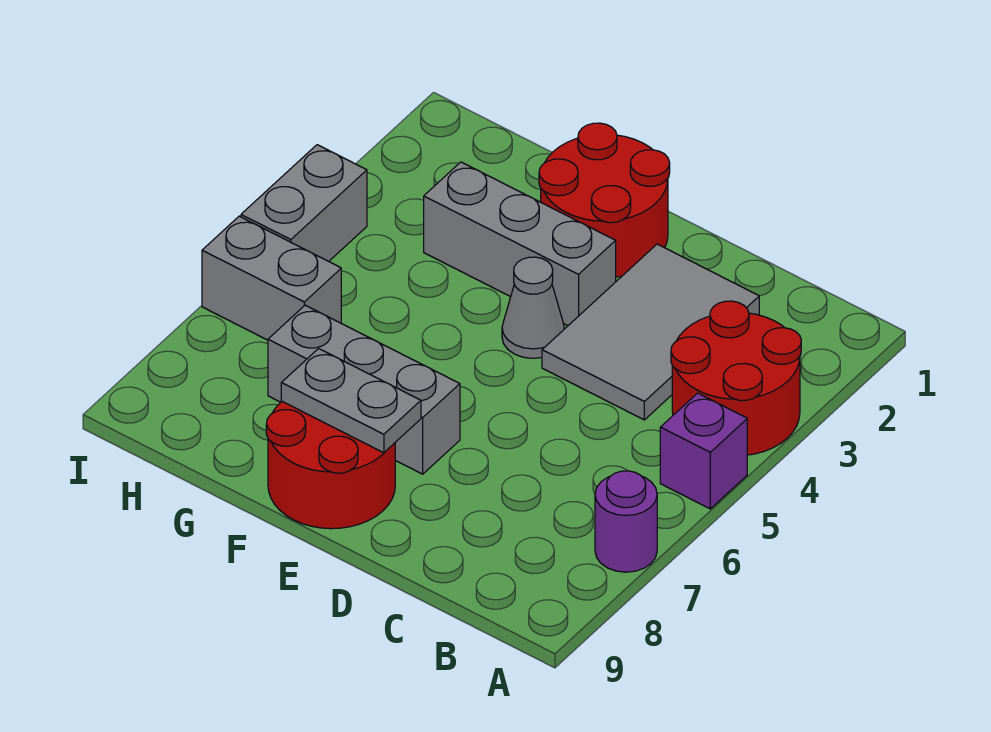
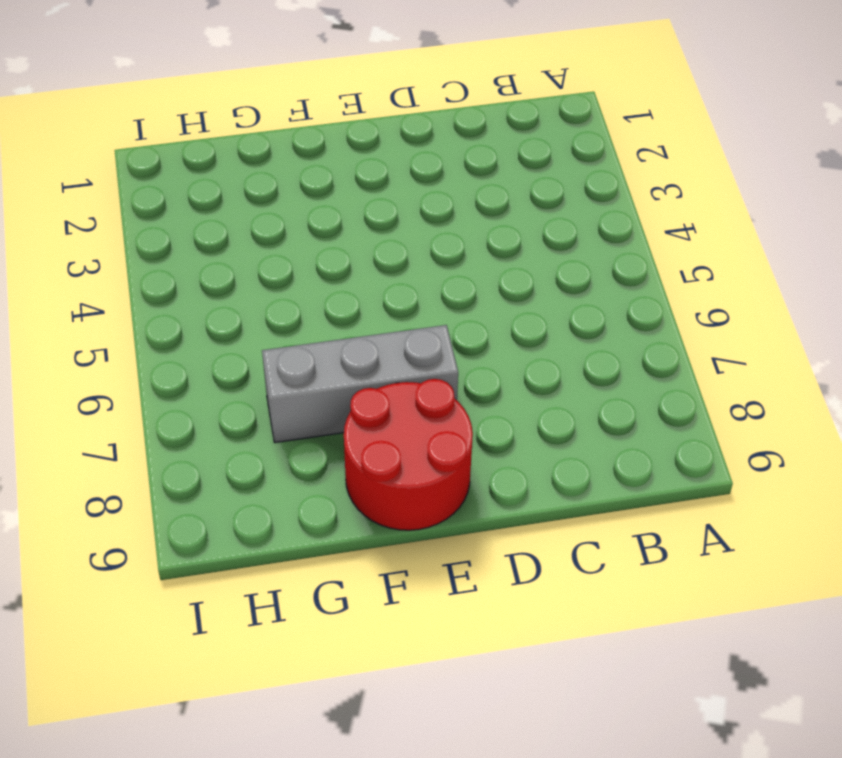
none -> red round brick A3:B4 level 1
none -> purple brick A5 level 1
none -> purple round brick A7 level 1

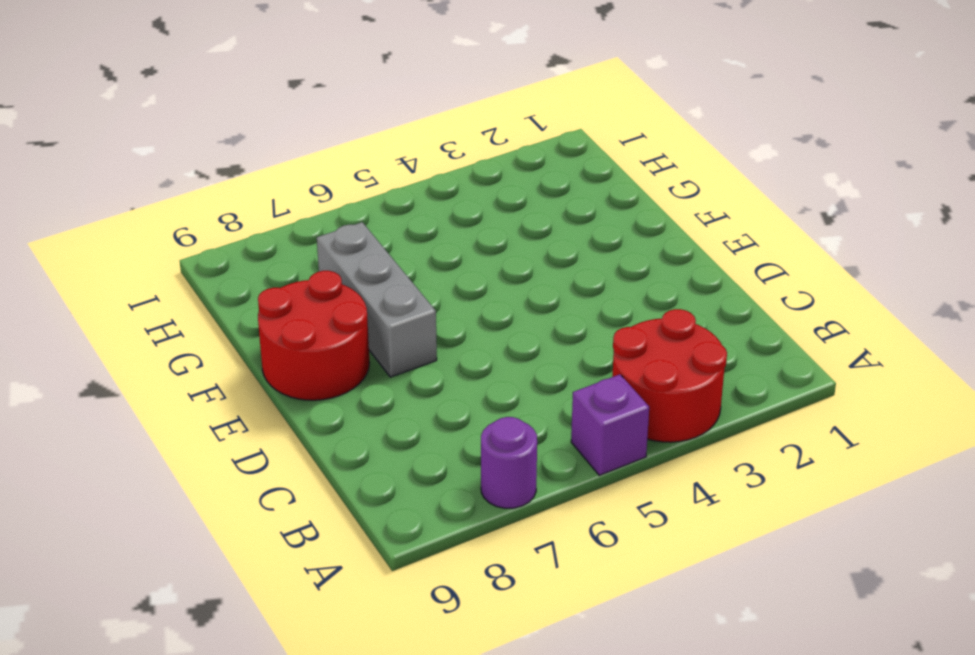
none -> grey tile C2:D4 level 1
none -> red round brick E1:F2 level 1
none -> grey brick E3:G3 level 1

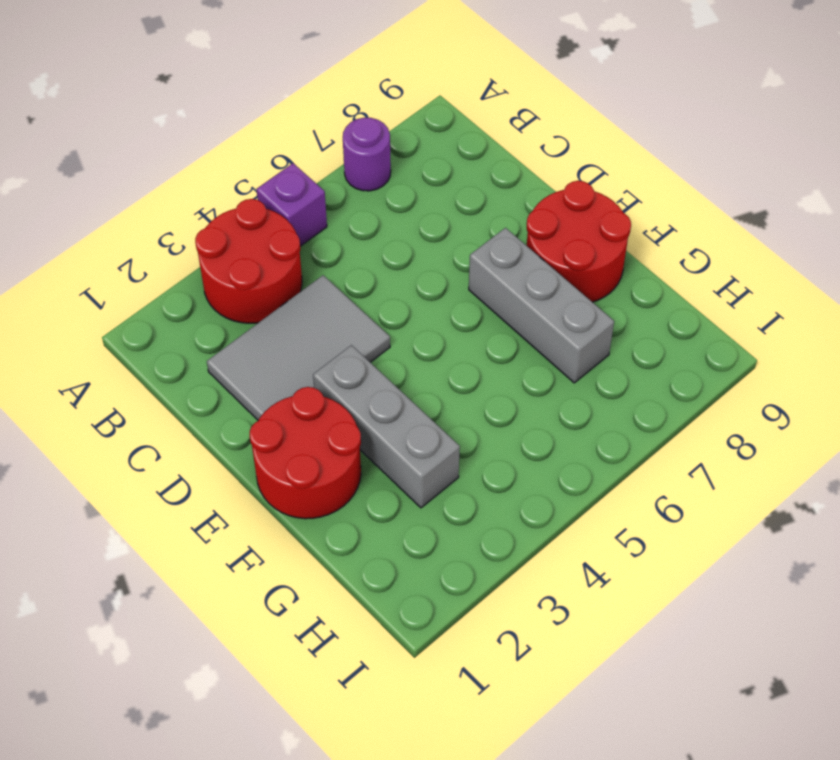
none -> grey cone E4 level 1
none -> grey brick H6:I6 level 1
none -> grey brick I4:I5 level 1

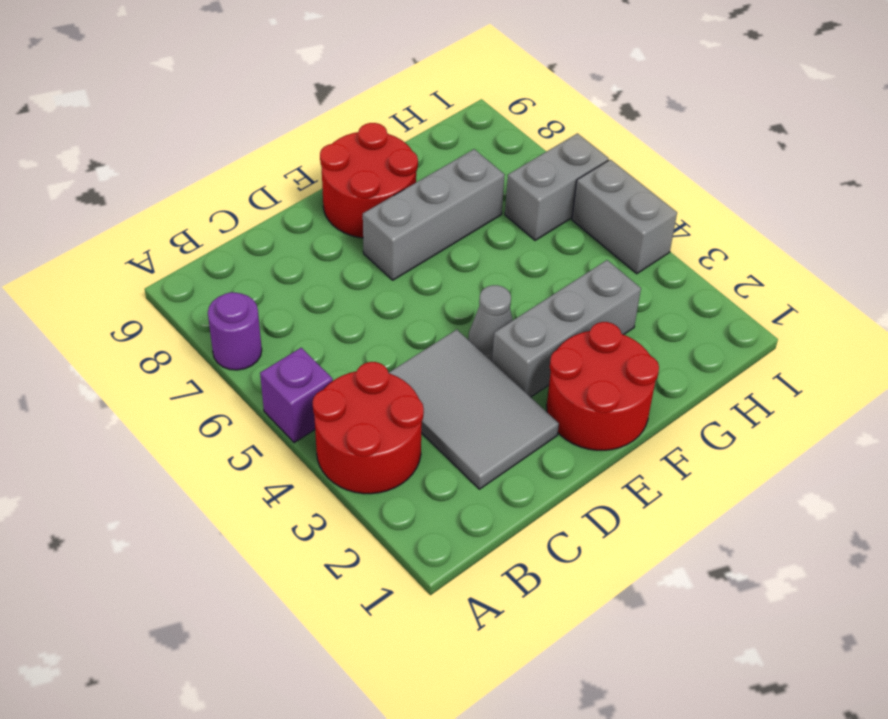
none -> grey plate E8:F8 level 2

